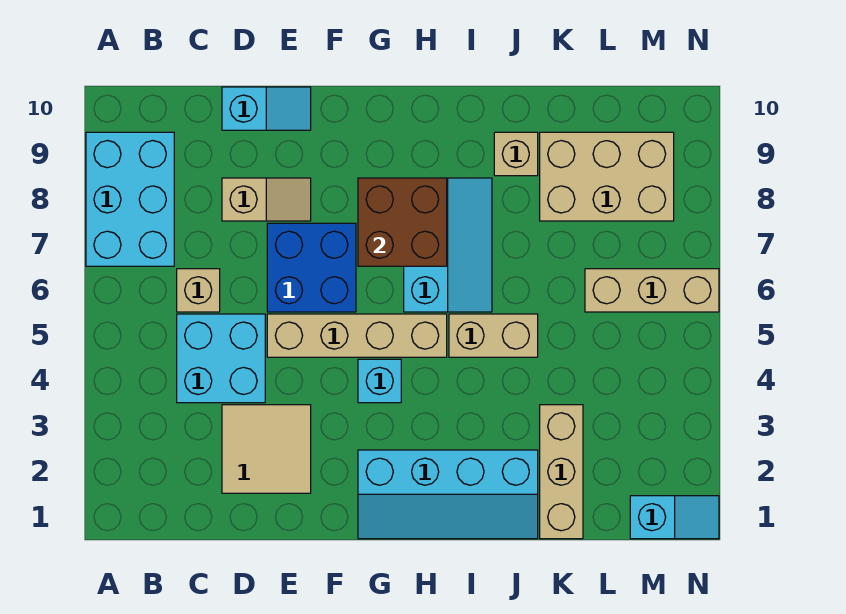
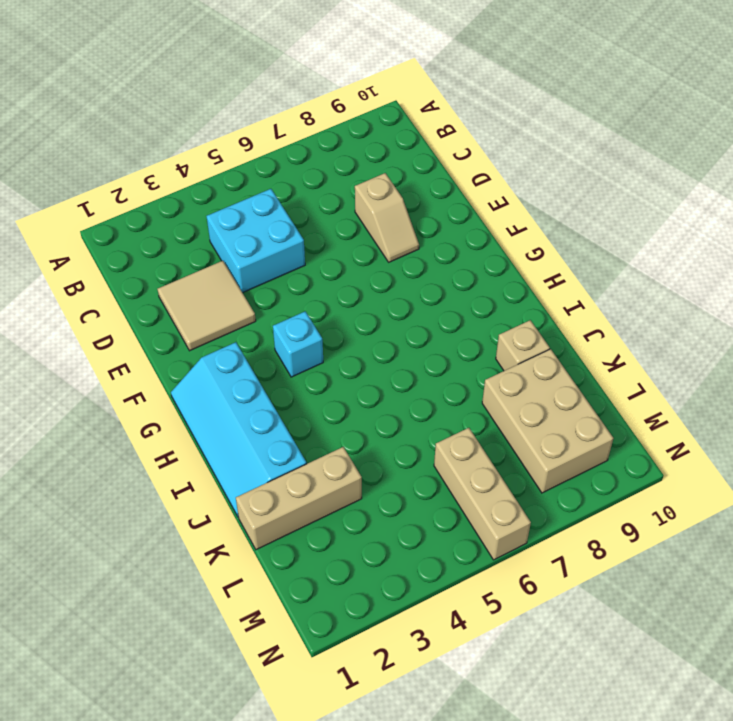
none -> cyan brick A7:B9 level 1
none -> tan brick C6 level 1
none -> cyan slope D10:E10 level 1 top D

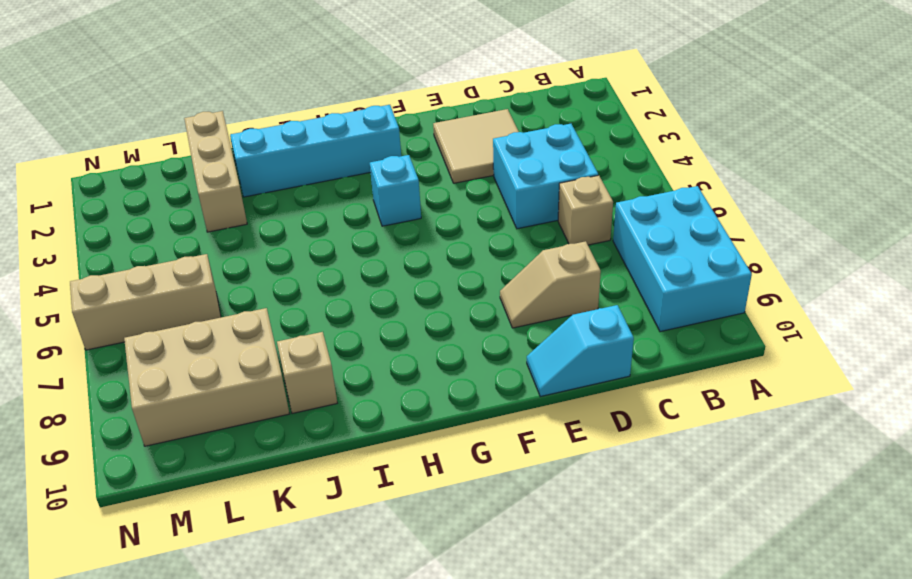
none -> tan brick E5:H5 level 1
none -> blue brick E6:F7 level 1
none -> cyan slope H6:I8 level 1 top H

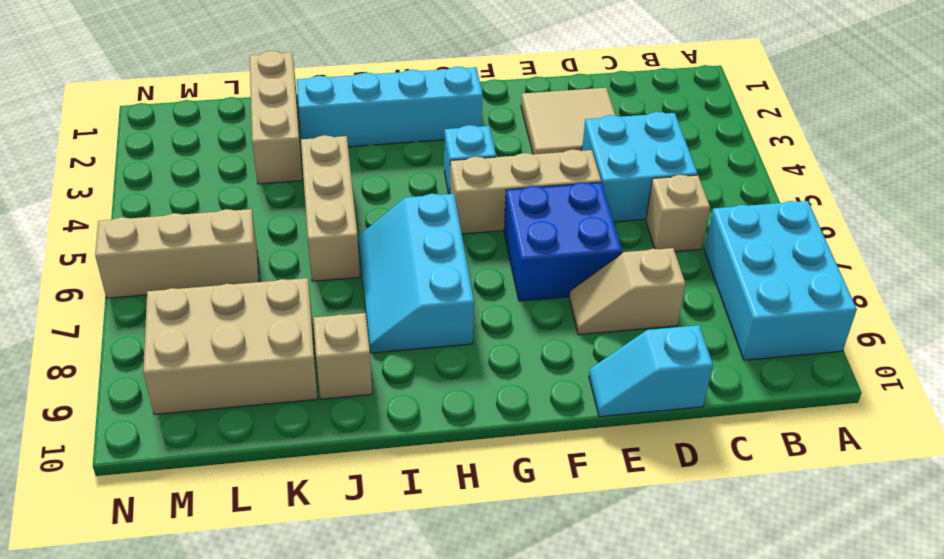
tan brick E5:G5 level 1 -> tan brick E5:H5 level 1
tan brick J4:J6 level 1 -> tan brick I5:J5 level 1
none -> cyan slope M1:N1 level 1 top M
none -> brown brick G7:H8 level 2

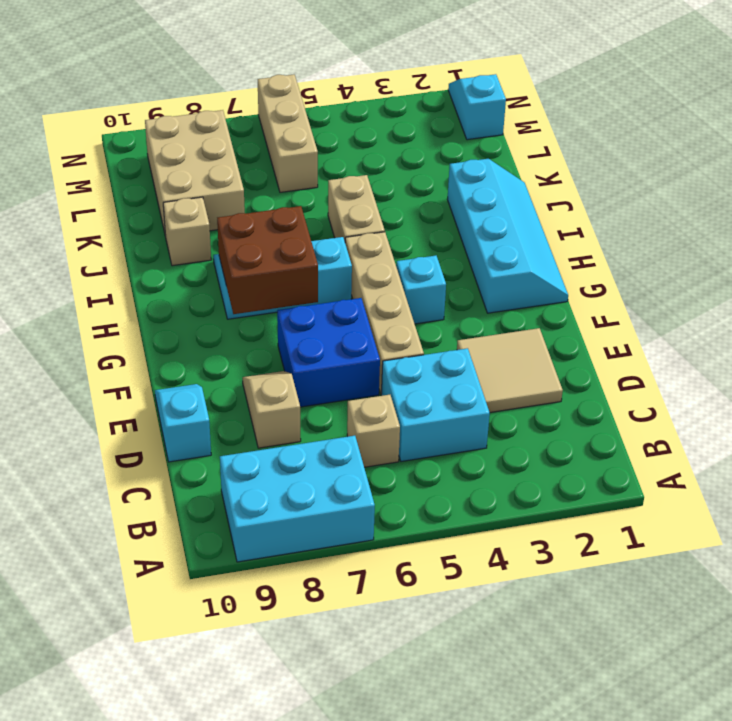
none -> tan brick K1:K3 level 1

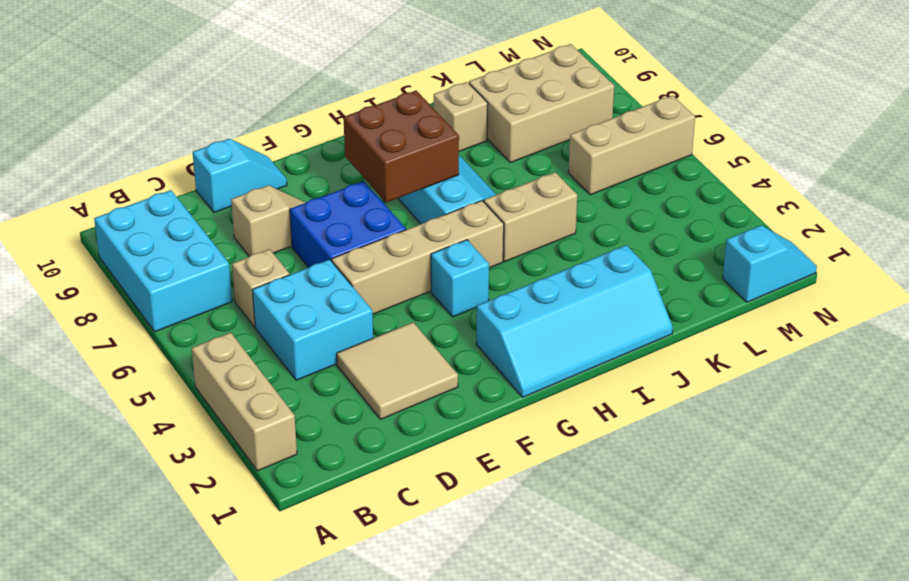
tan brick A2:A4 level 1 -> tan brick K1:K3 level 1

